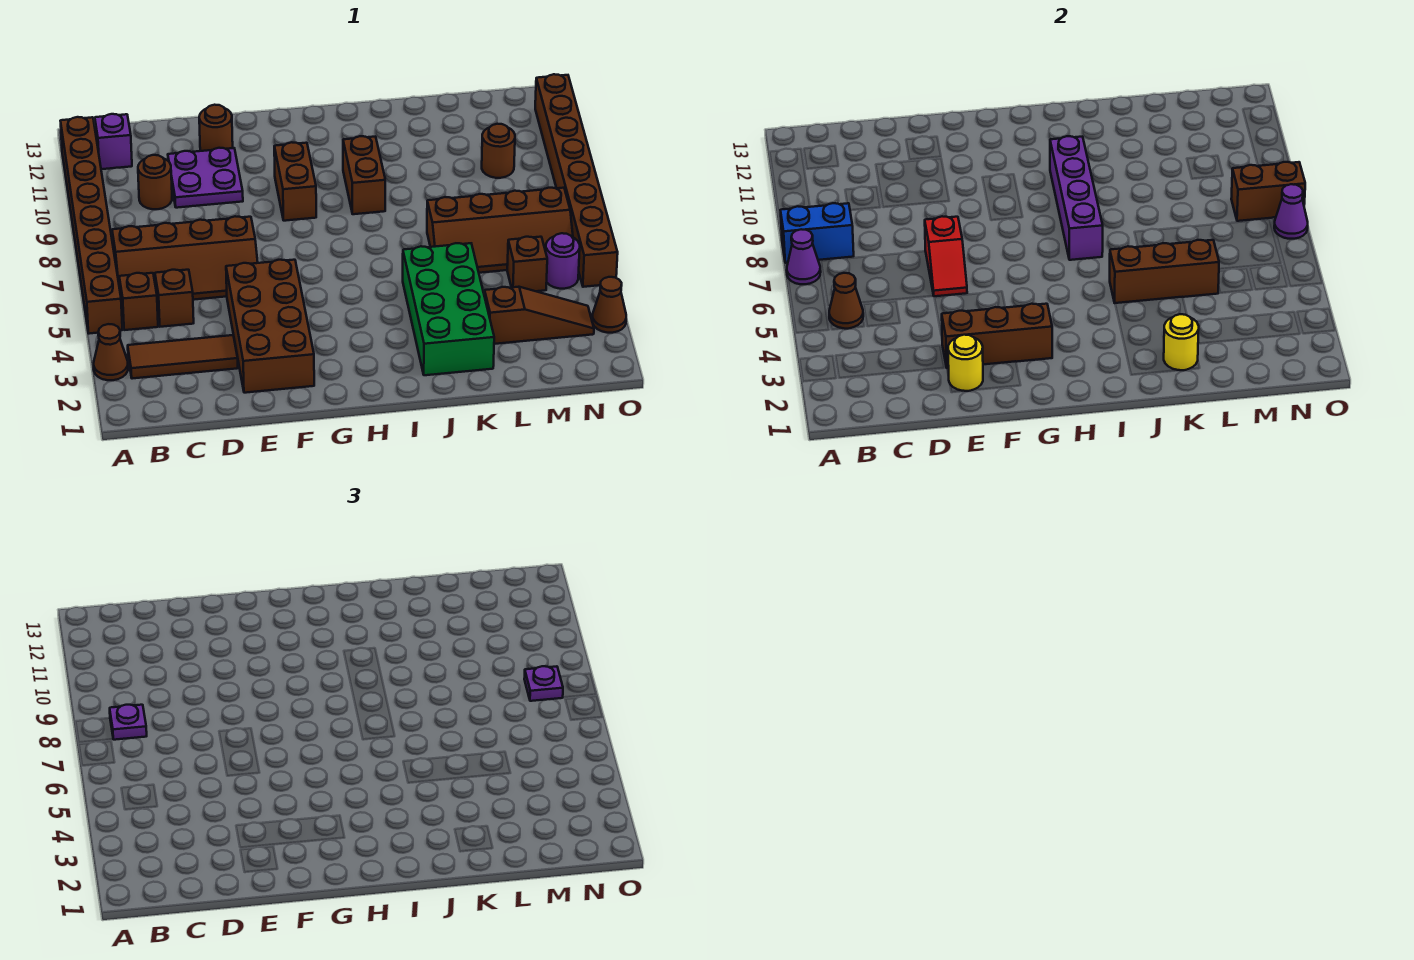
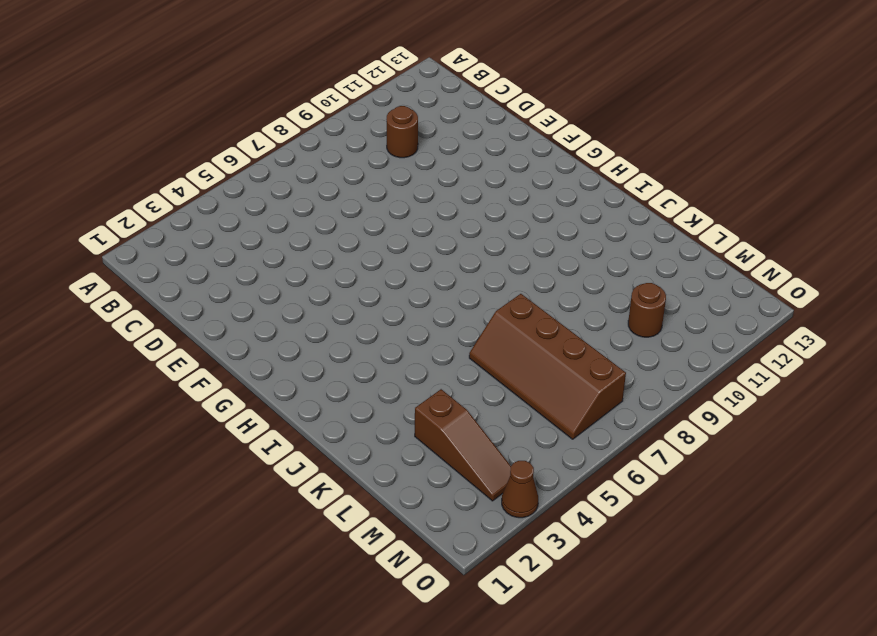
none -> brown cone A3 level 1
none -> brown brick A5:A12 level 1
none -> brown tile B3:D3 level 1
none -> brown brick B5 level 1

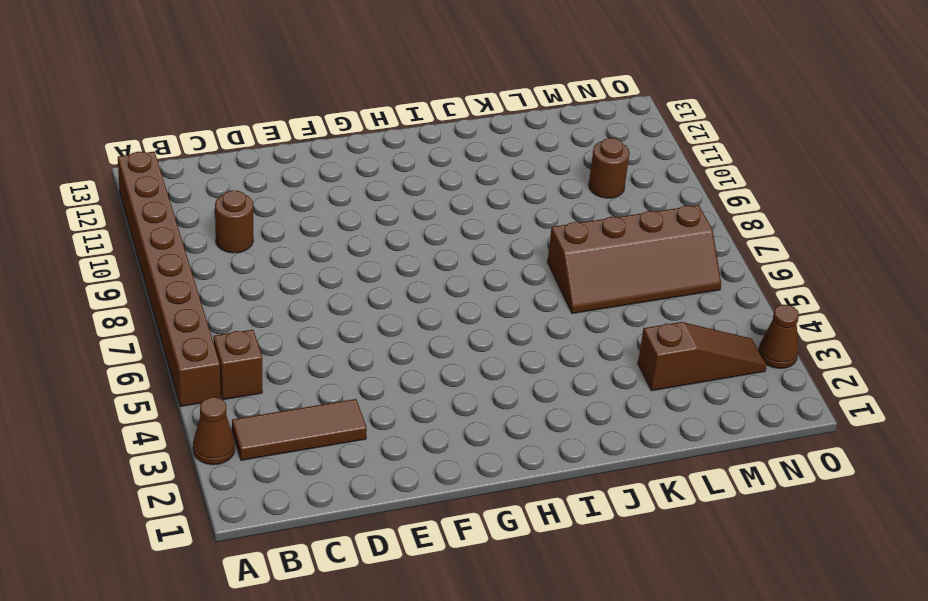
none -> brown slope B6:E7 level 1 top 7
none -> purple brick B12 level 1
none -> brown brick C5 level 1
none -> purple plate D10:E11 level 1

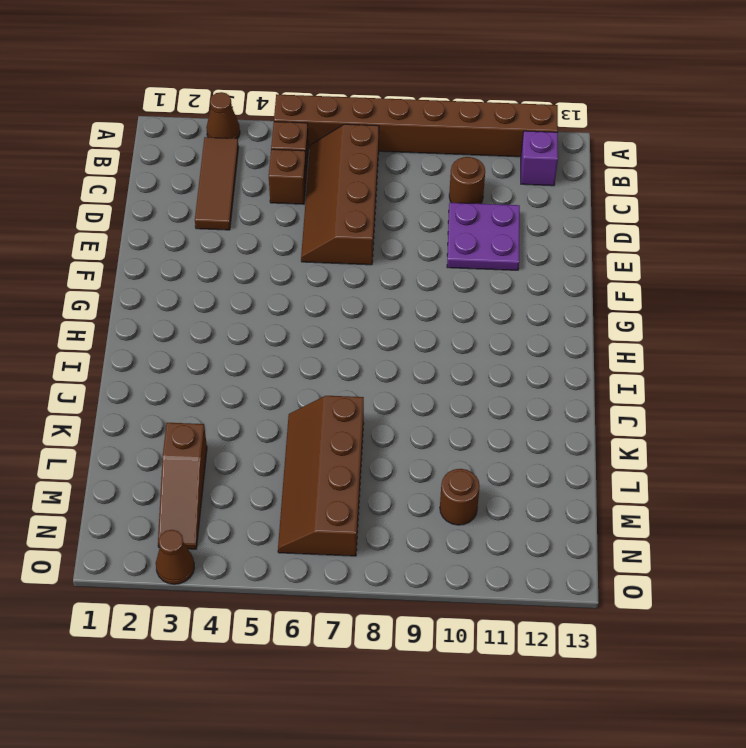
none -> brown brick E2:F5 level 1
none -> brown round brick E12 level 1
none -> brown brick G9:G10 level 1
none -> brown brick I9:I10 level 1

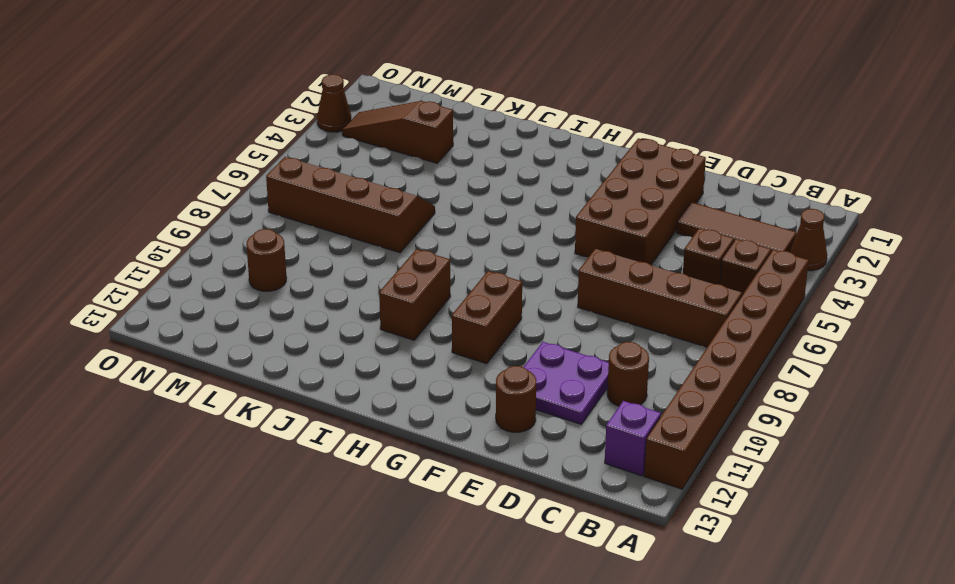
none -> green brick J2:K5 level 1
none -> brown brick M5 level 1
none -> purple round brick N5 level 1
none -> brown brick O5:O12 level 1

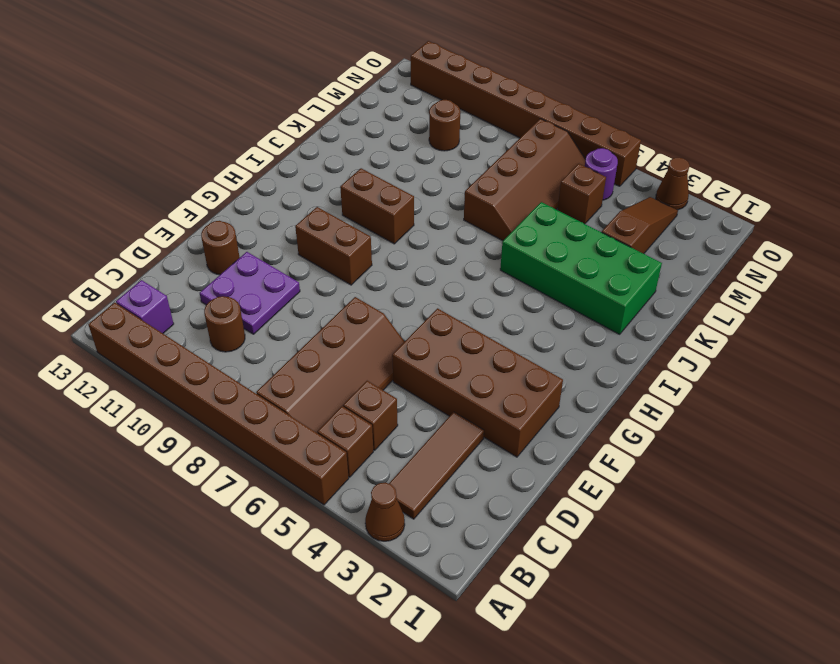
none -> purple cone A7 level 2
none -> blue brick A8:B8 level 2
none -> brown cone B5 level 2
none -> yellow round brick E2 level 2

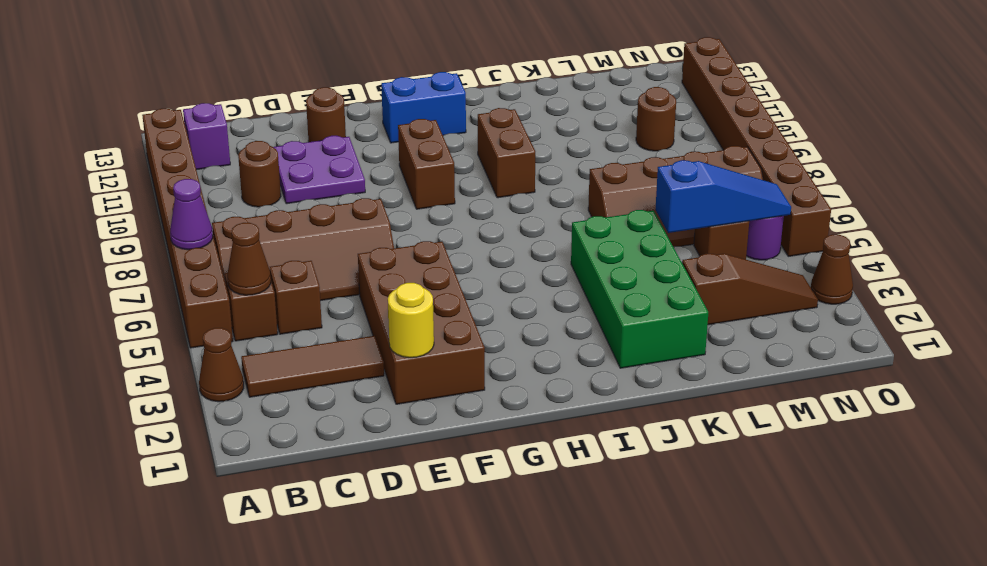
blue brick G12:H12 level 1 -> blue brick A8:B8 level 2
blue slope L5:N5 level 2 top L -> brown brick J5:L5 level 2
none -> brown brick E3:G3 level 2
none -> red slope E6:E7 level 2 top 7
none -> purple brick I7:I10 level 2
none -> yellow round brick K2 level 2

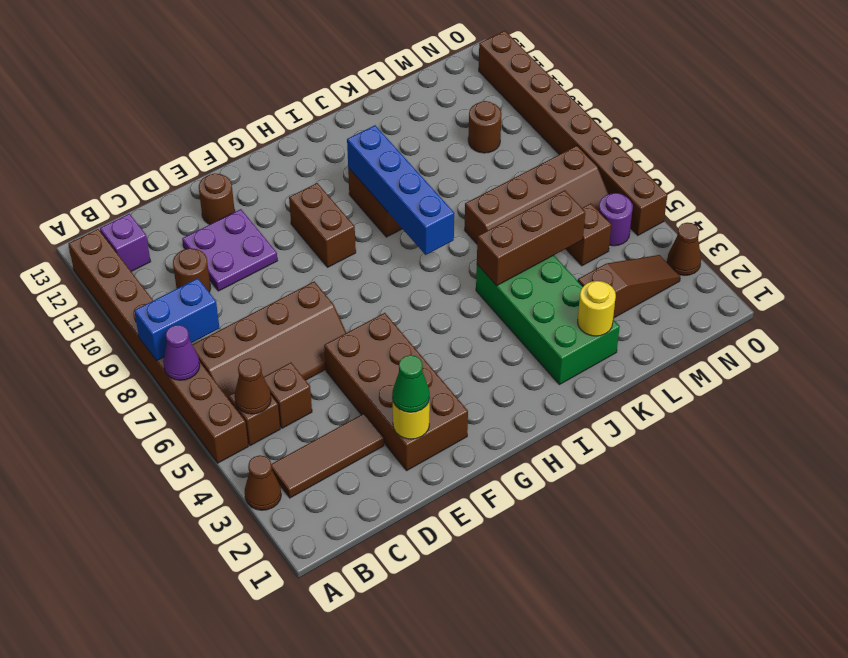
green cone E2 level 3 -> none
blue brick I7:I10 level 2 -> purple brick I7:I10 level 2
none -> brown brick E3:G3 level 2
none -> red slope E6:E7 level 2 top 7
none -> brown brick N8:O8 level 2
none -> purple cone O7 level 2

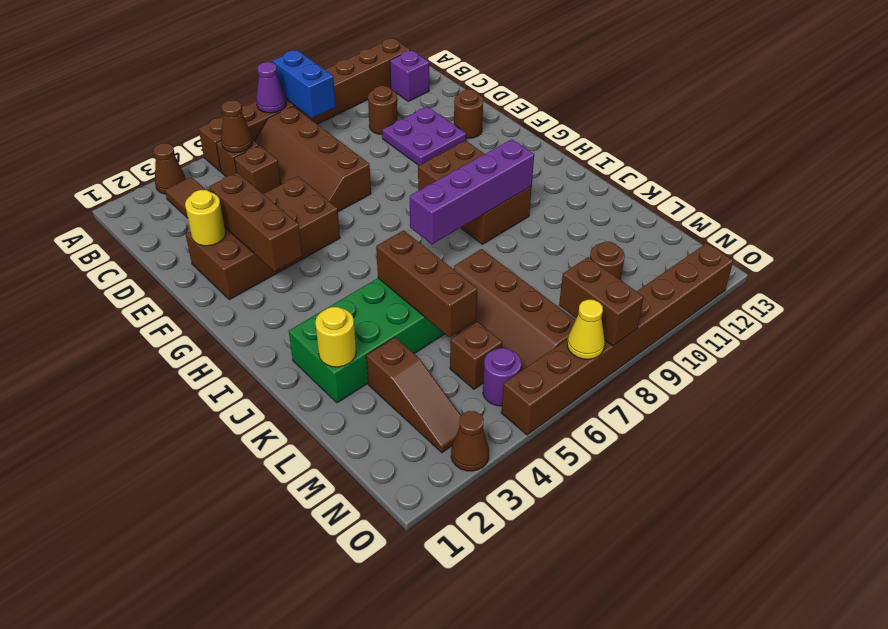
yellow cone O7 level 2 -> purple cone O7 level 2
none -> red slope E6:E7 level 2 top 7
none -> purple plate B8 level 3
none -> purple plate N8 level 3

